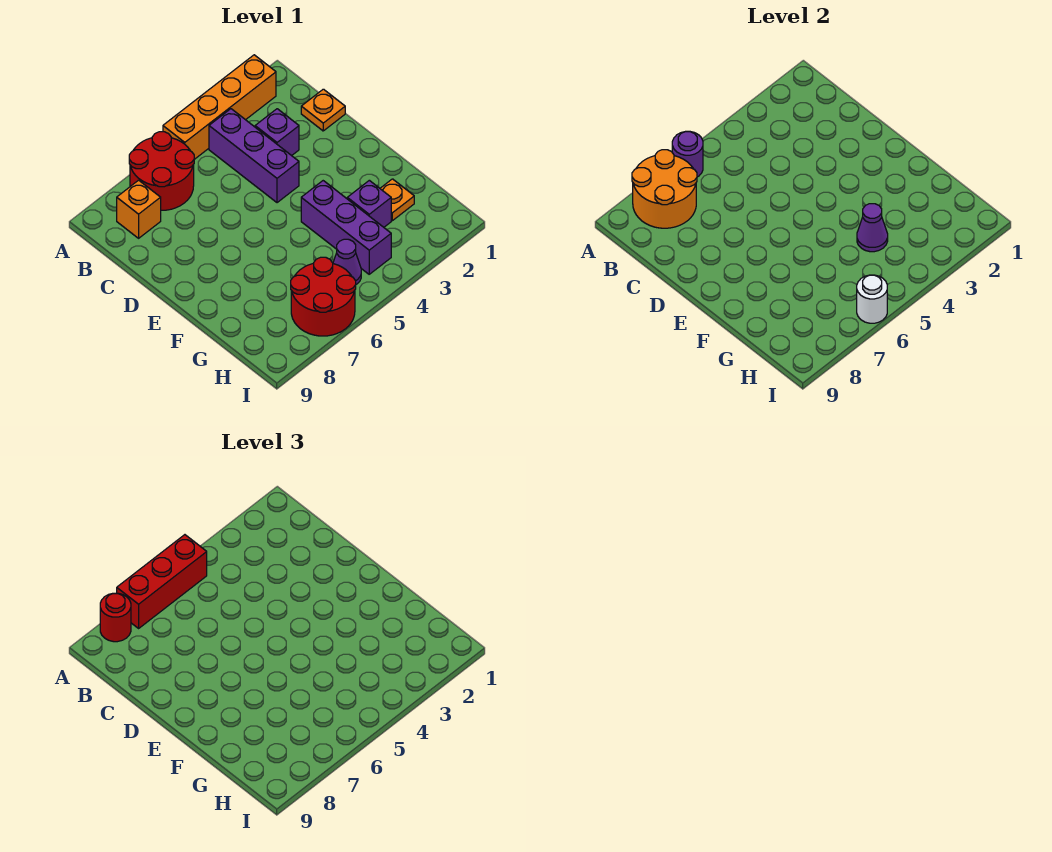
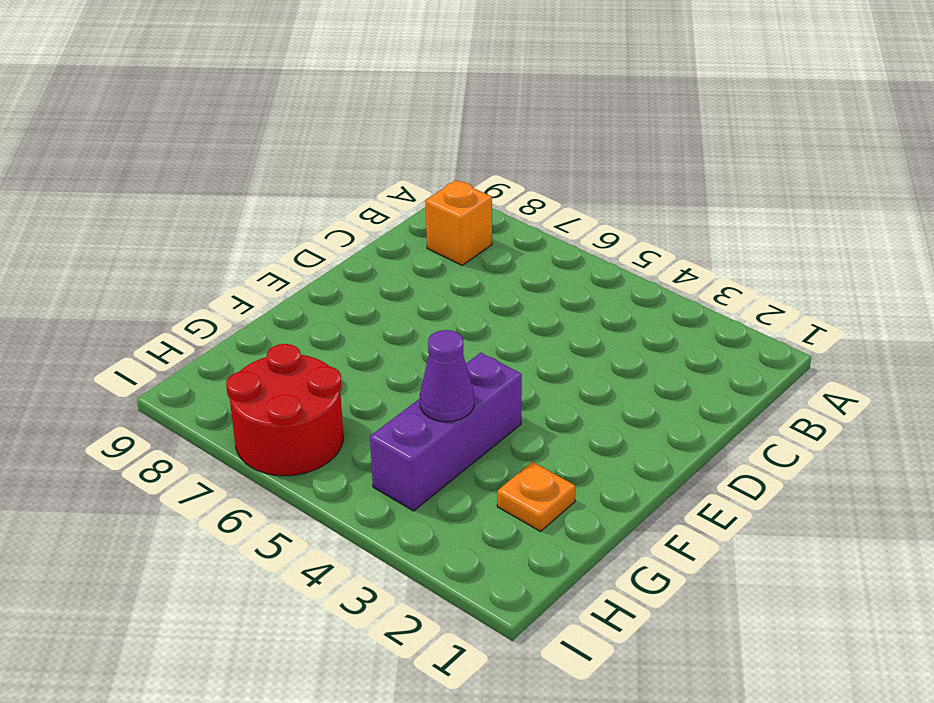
none -> orange brick A2:A5 level 1
none -> red round brick A6:B7 level 1
none -> purple brick B4:D4 level 1

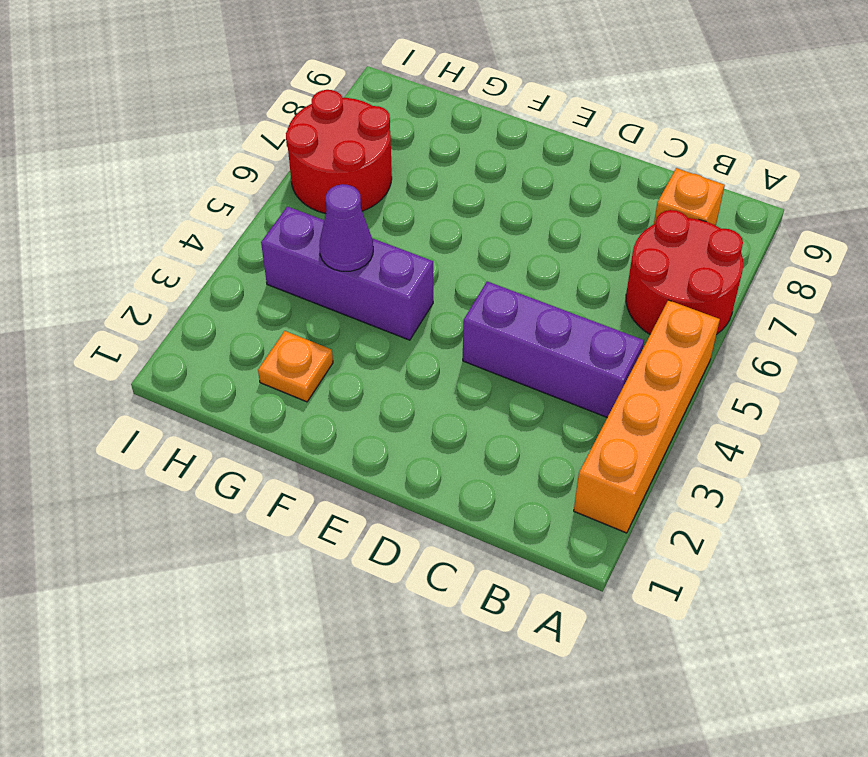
none -> orange plate C1 level 1
none -> purple brick C3 level 1
none -> purple brick G3 level 1

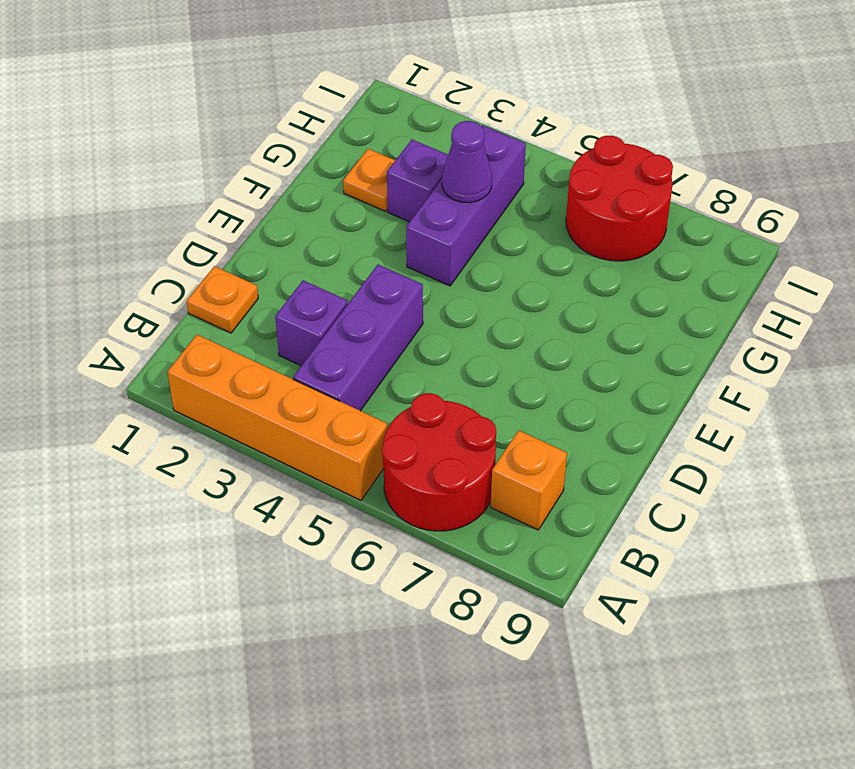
none -> purple cone H5 level 1
none -> purple round brick A6 level 2
none -> orange round brick A7:B8 level 2

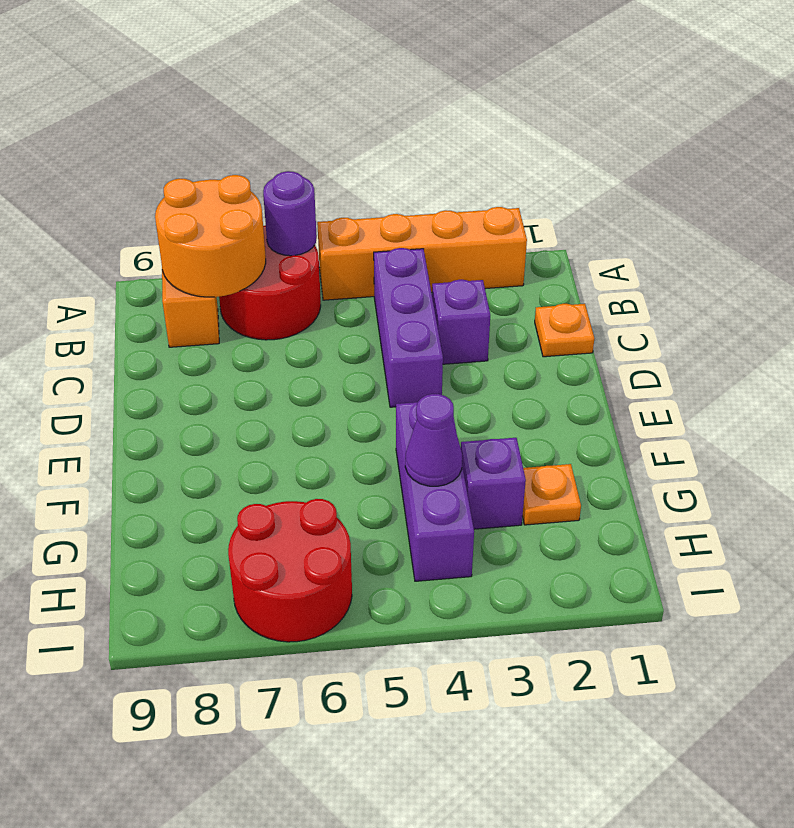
none -> purple cone H5 level 1
none -> white round brick I6 level 2
none -> red brick A5:A7 level 3

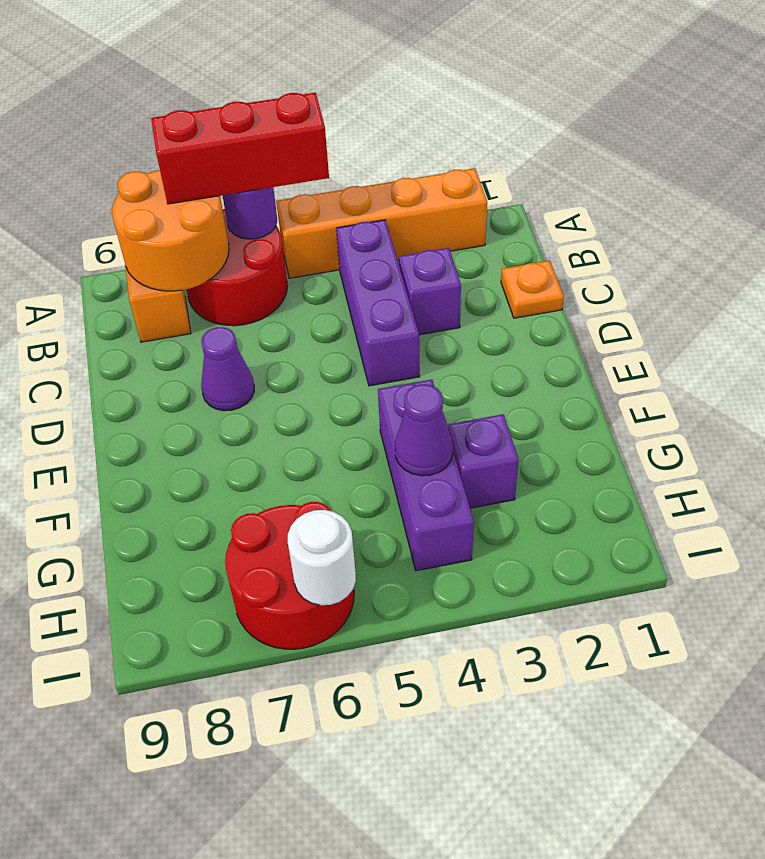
purple cone D7 level 1 -> purple cone H5 level 1
none -> orange plate G2 level 1
none -> red round brick A8 level 3

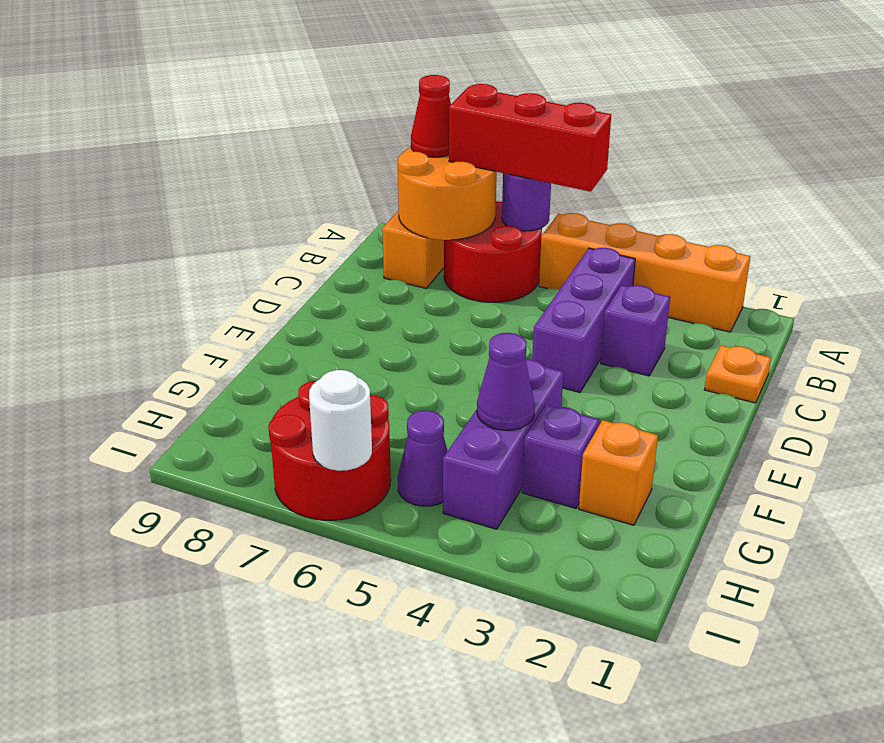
red cone A8 level 3 -> red round brick A8 level 3
orange brick G2 level 1 -> orange plate G2 level 1

